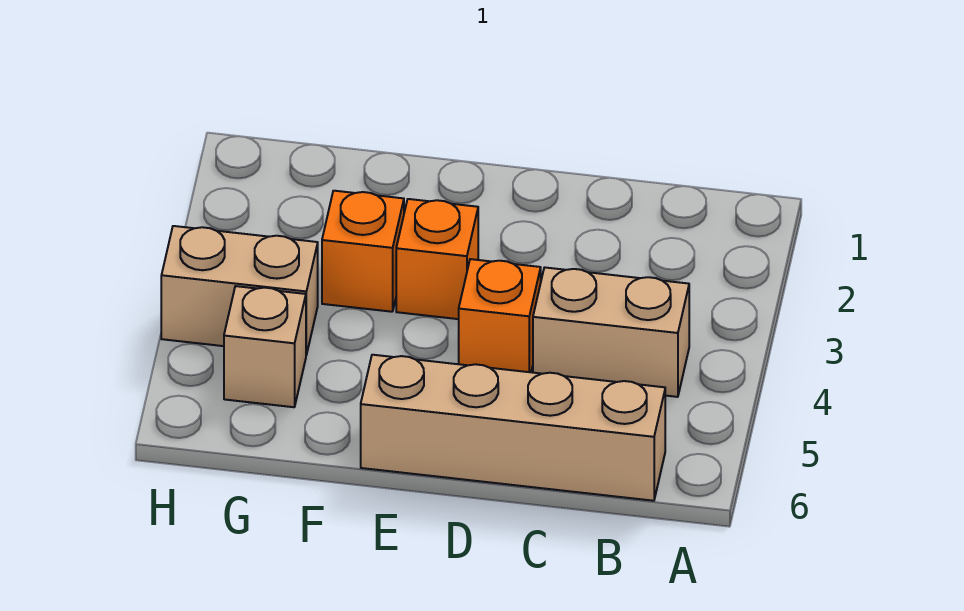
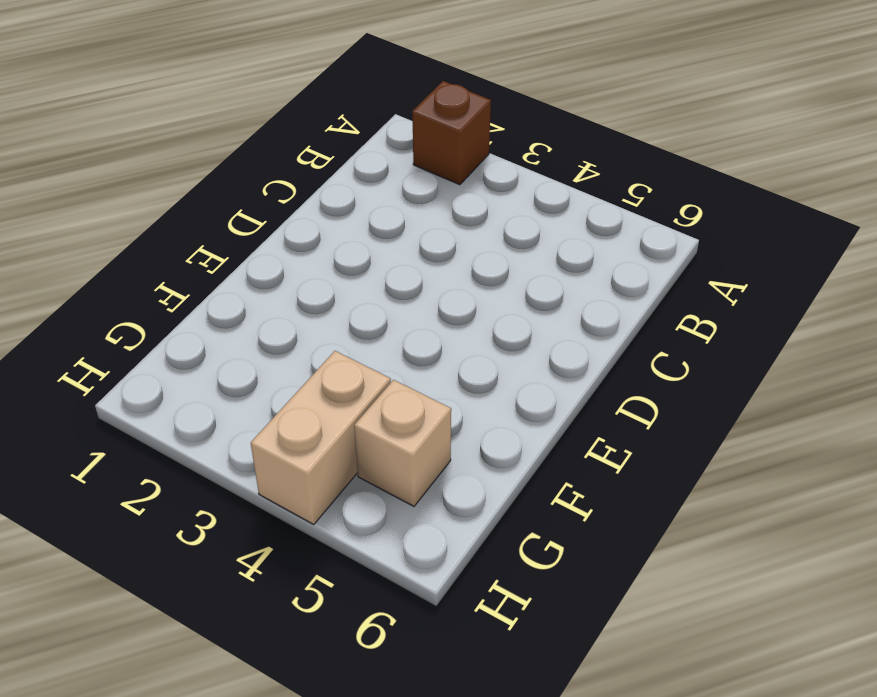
brown brick A2 level 1 -> none
none -> tan brick B4:C4 level 1
none -> tan brick B6:E6 level 1

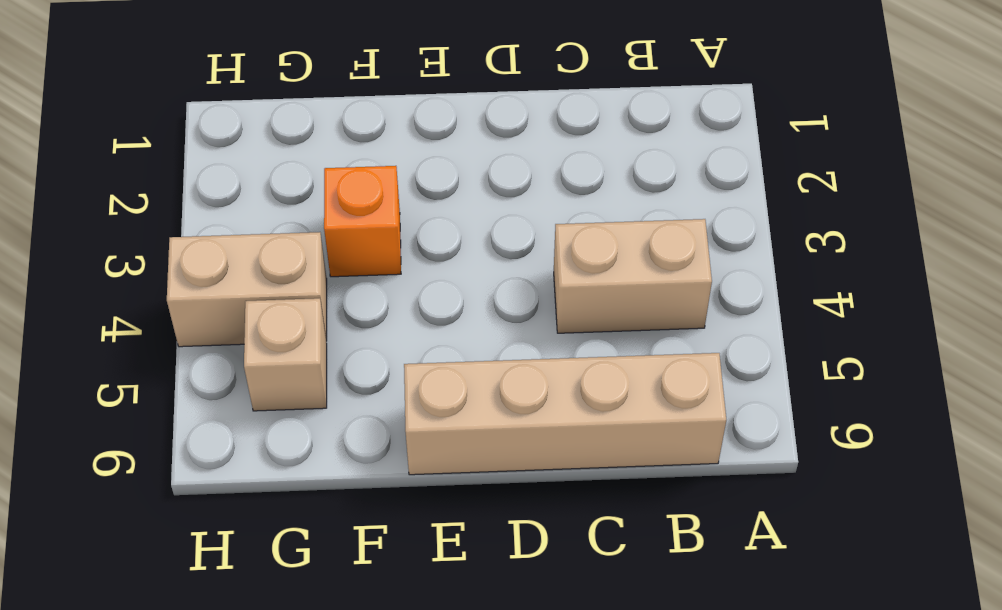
none -> orange brick D4 level 1
none -> orange brick E3 level 1

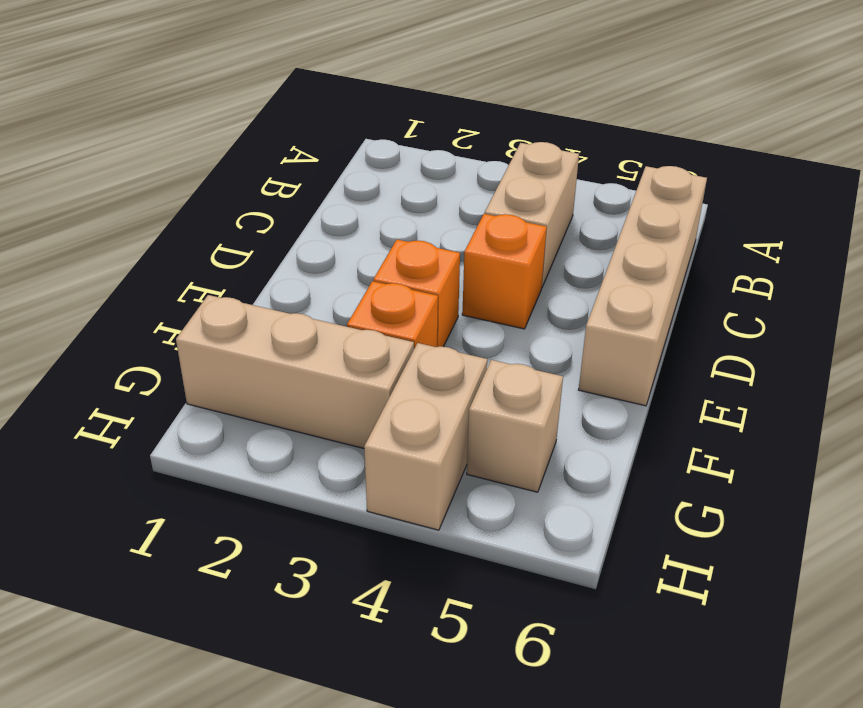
tan brick G1:G3 level 1 -> none

